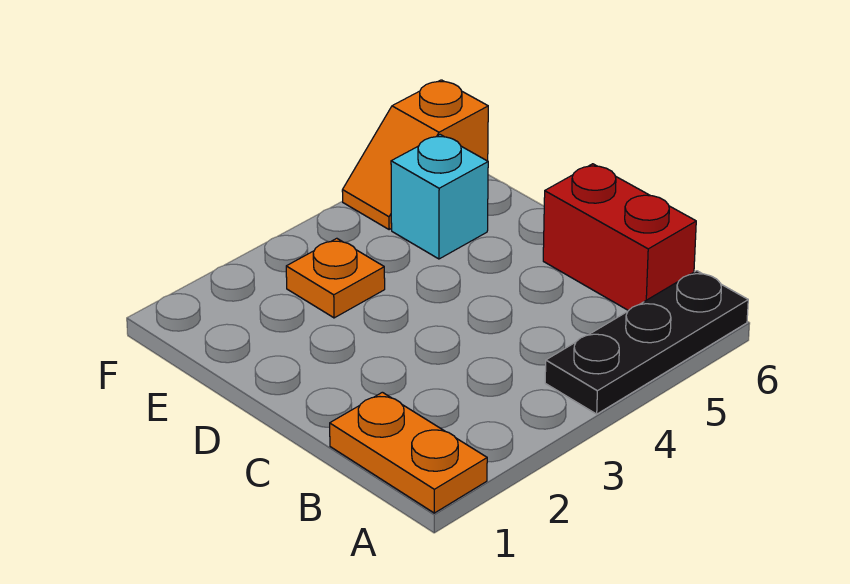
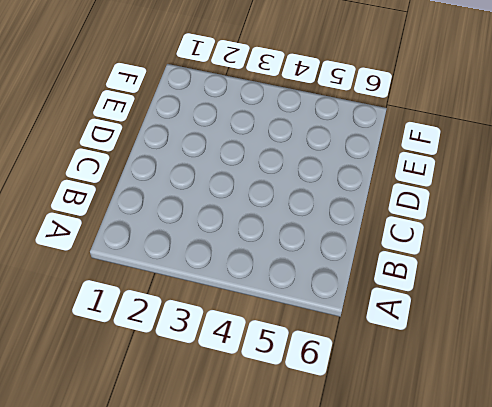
none -> orange plate A1:B1 level 1
none -> black plate A4:A6 level 1

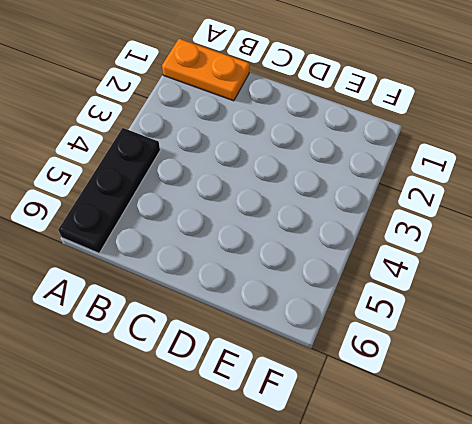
none -> red brick B6:C6 level 1
none -> orange plate E3 level 1

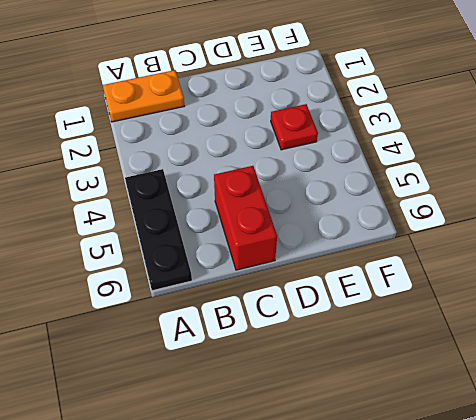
red brick C5:C6 level 1 -> red brick B6:C6 level 1
red plate E3 level 1 -> orange plate E3 level 1
none -> cyan brick E5 level 1
none -> orange slope F5:F6 level 1 top 6

